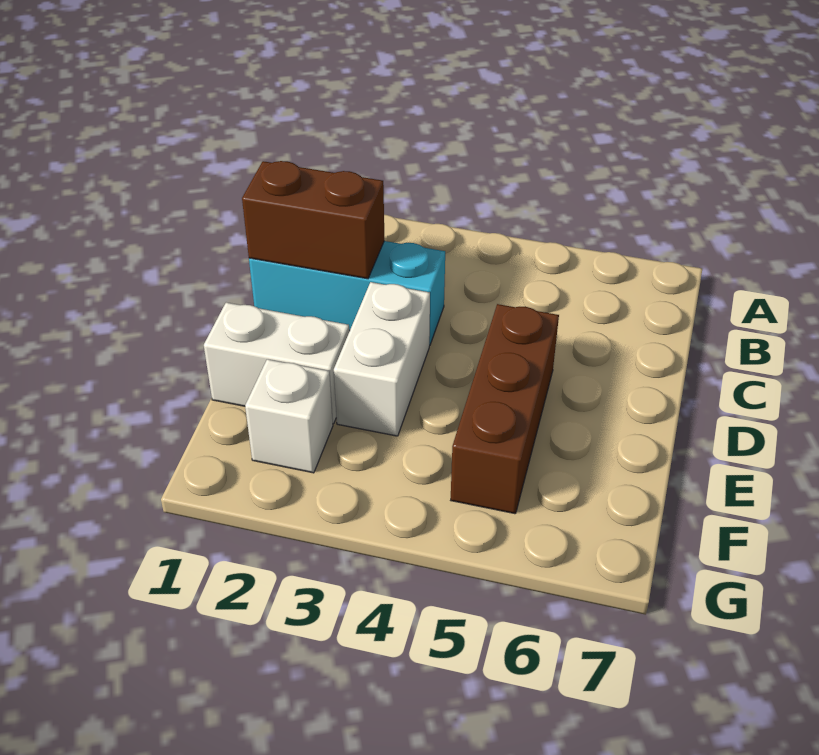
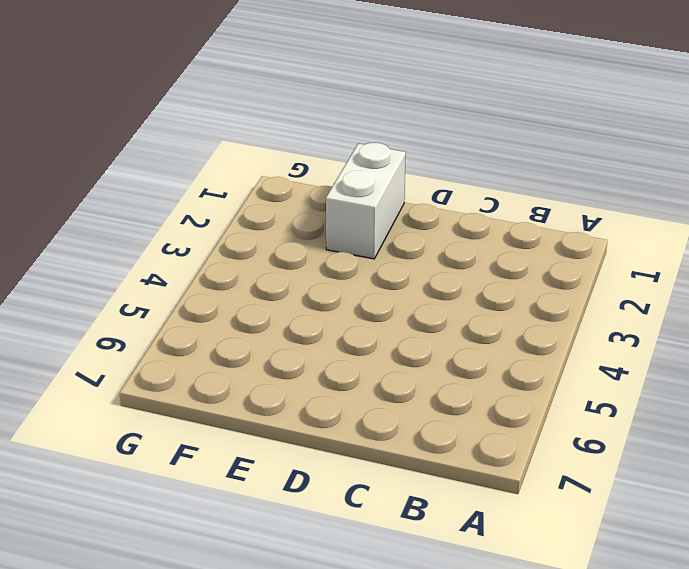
none -> cyan brick C1:C3 level 1
none -> white brick D3:E3 level 1

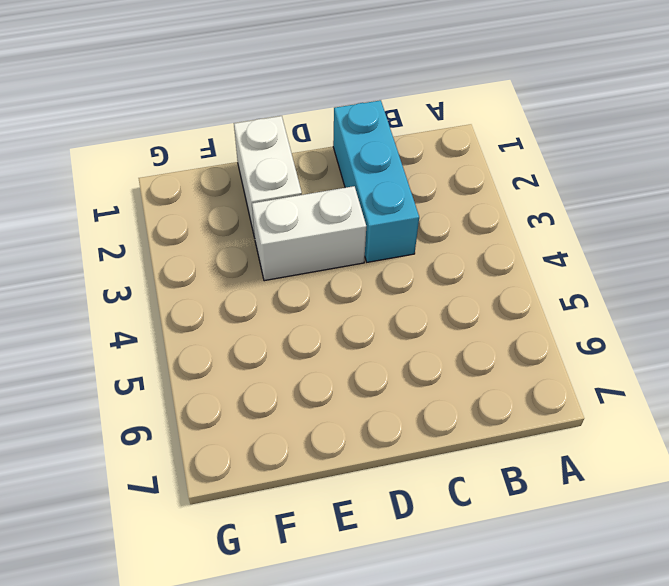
none -> brown brick D5:F5 level 1
none -> white brick F2 level 1

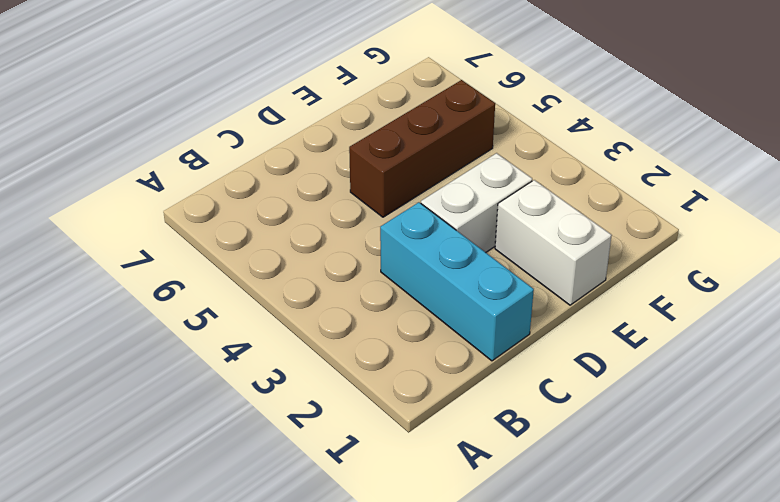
none -> white brick F2 level 1
none -> brown brick C1:C2 level 2

